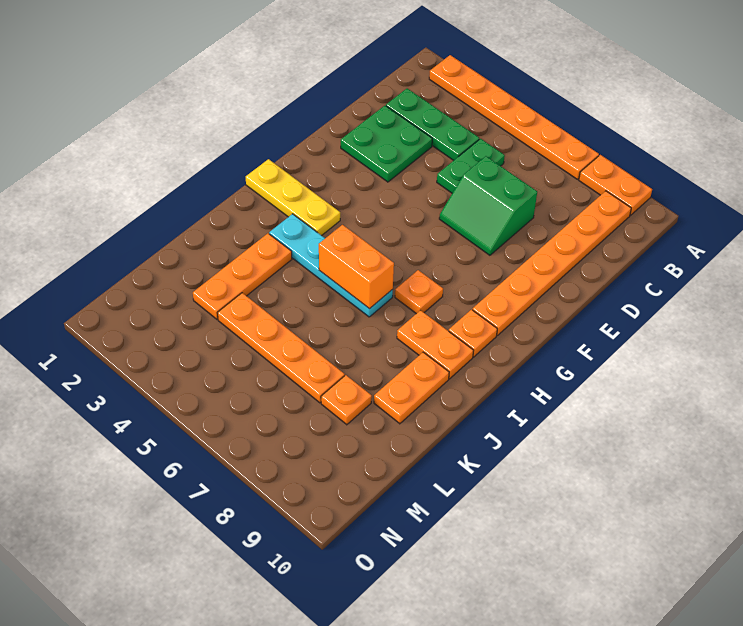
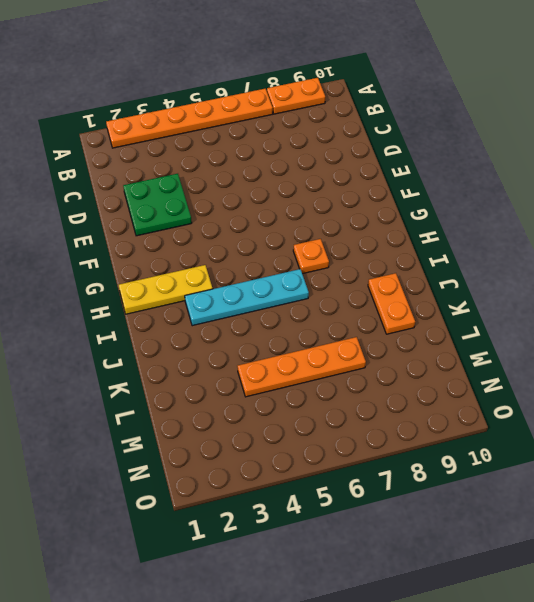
none -> orange plate B9:G9 level 1
none -> green plate C2:C4 level 1
none -> green plate C5:D5 level 1

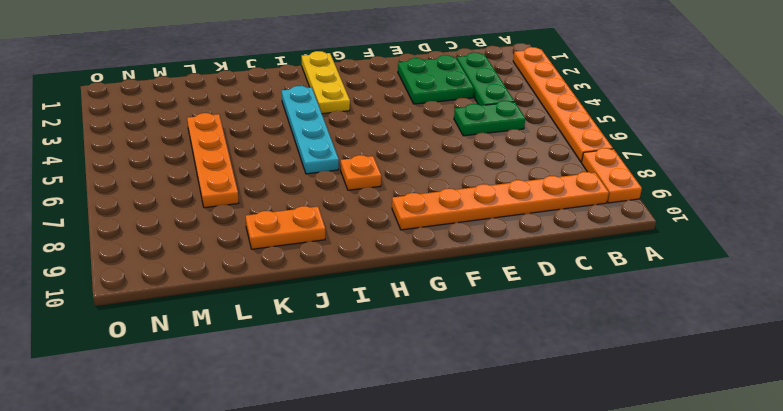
none -> green slope D6:E7 level 1 top D
none -> orange plate H9 level 1
none -> orange plate I8:I9 level 1

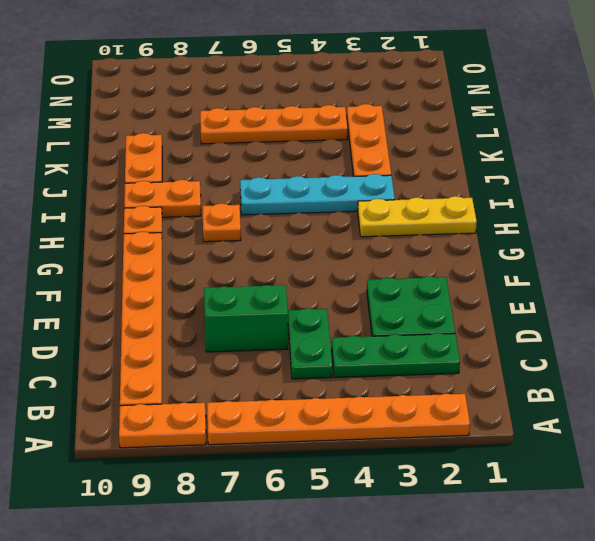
none -> orange plate L8 level 1
none -> orange brick I5:I6 level 2

